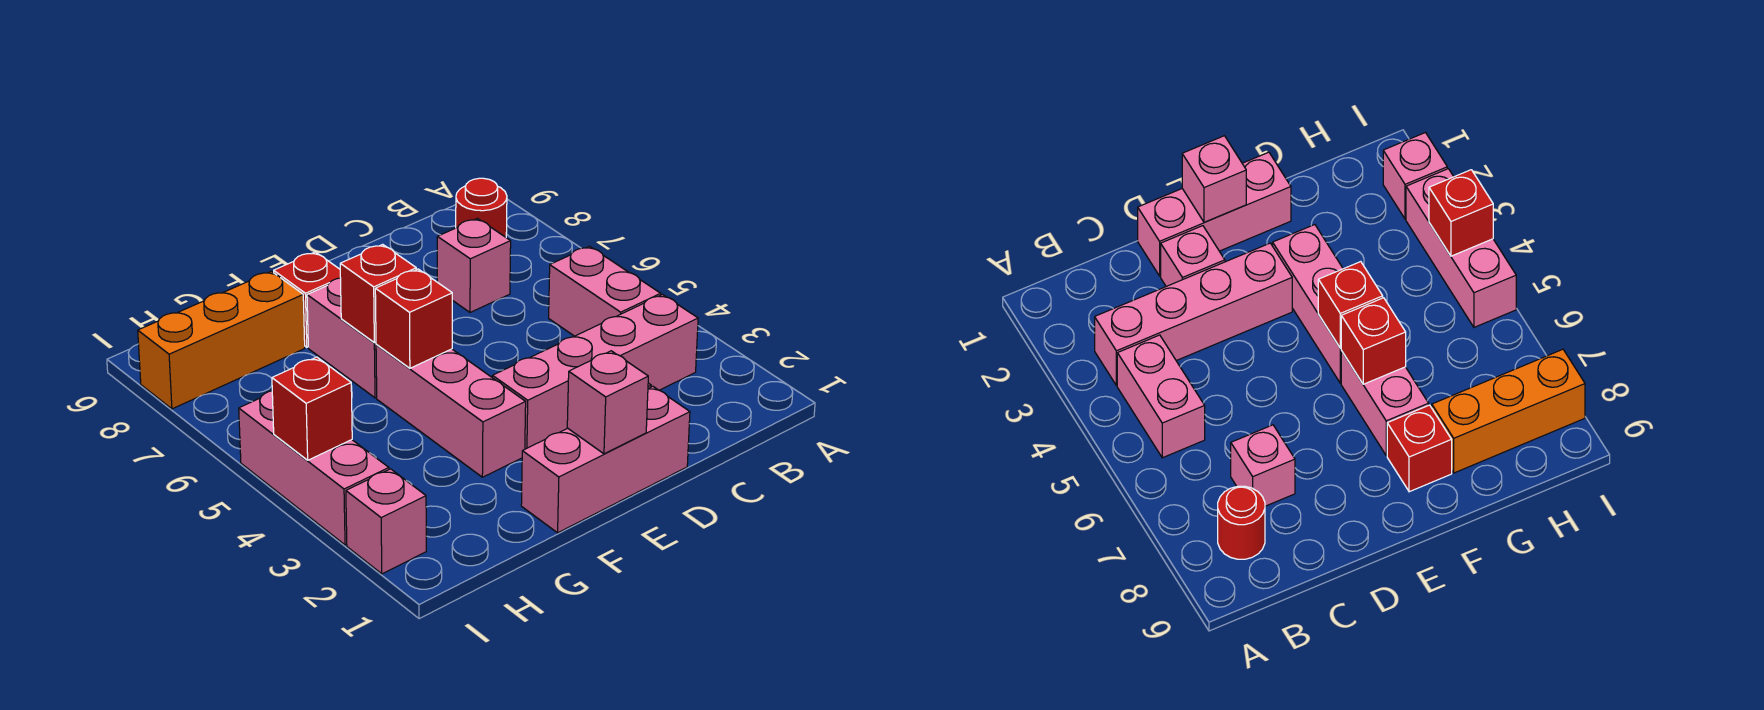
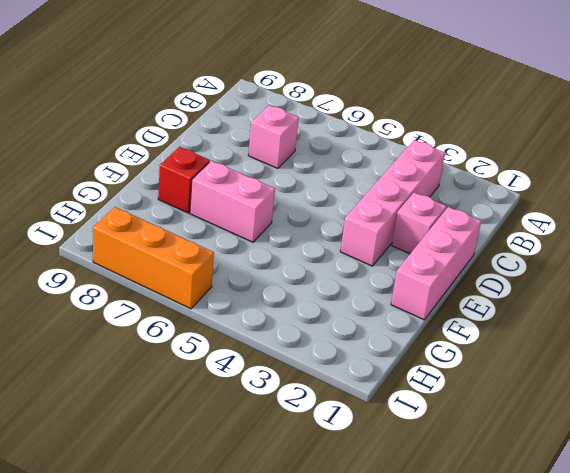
orange brick I6:I8 level 1 -> orange brick G8:I8 level 1
none -> pink brick B4:B5 level 1
none -> red round brick B8 level 1
none -> pink brick F3:F5 level 1

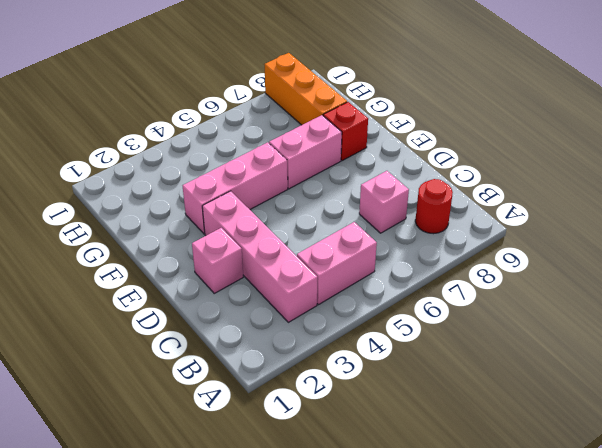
none -> pink brick D1:F1 level 1
none -> pink brick I2 level 1
none -> pink brick I3:I5 level 1

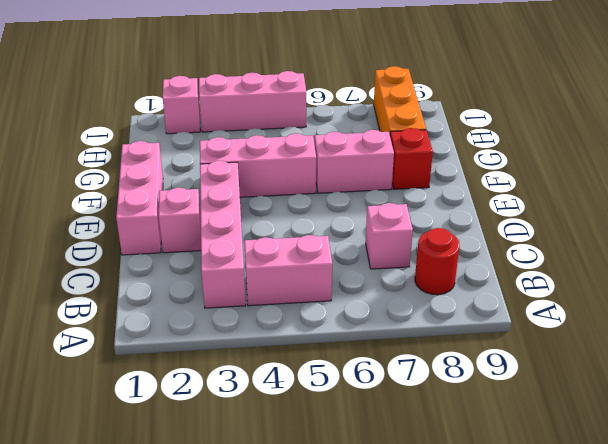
none -> pink brick E1 level 2
none -> red brick F5 level 2
none -> red brick F6 level 2

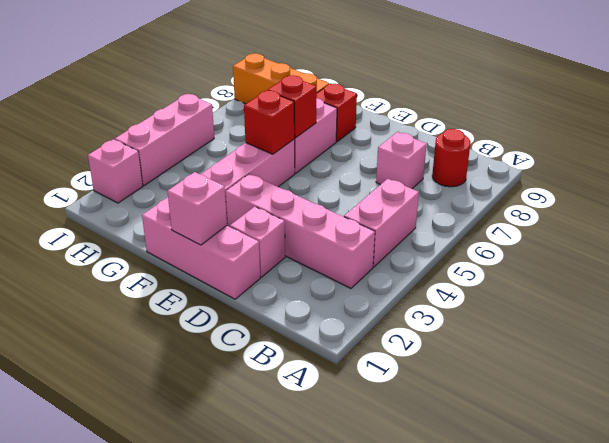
none -> red brick I4 level 2

